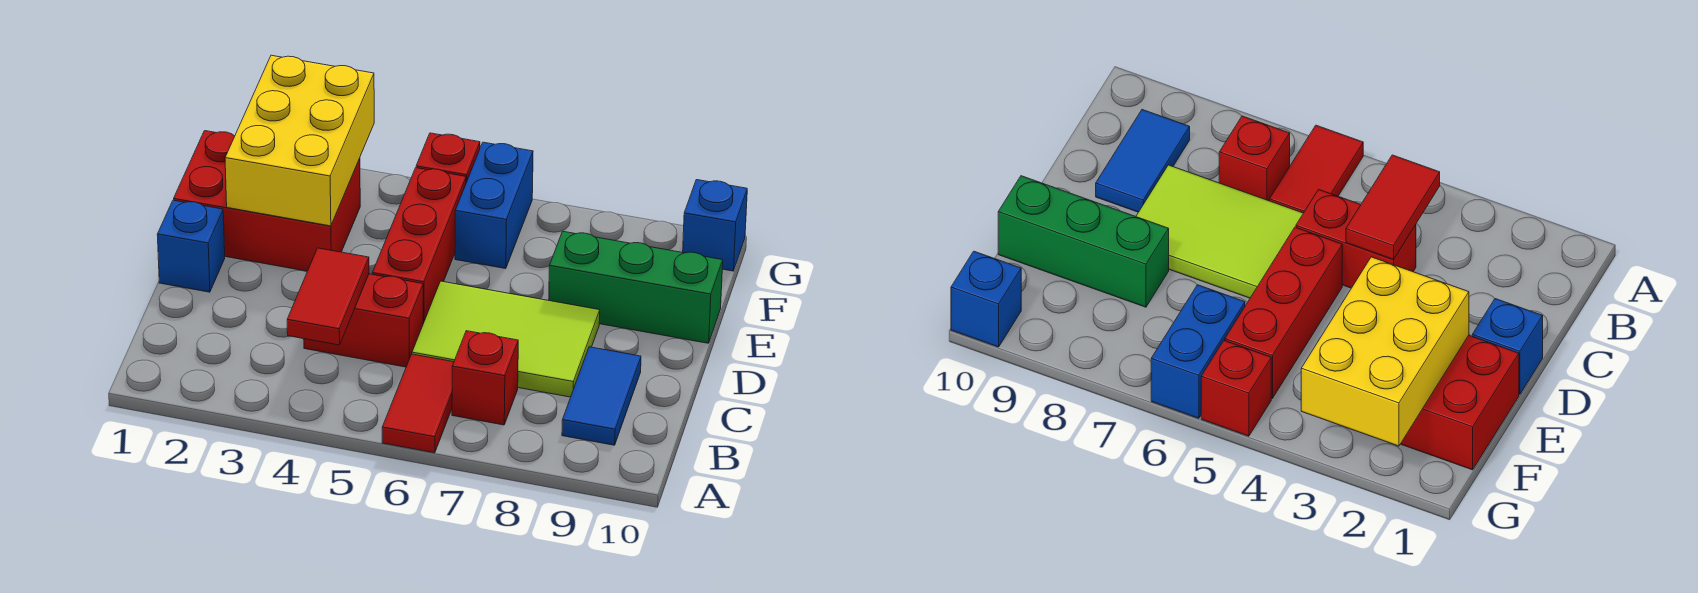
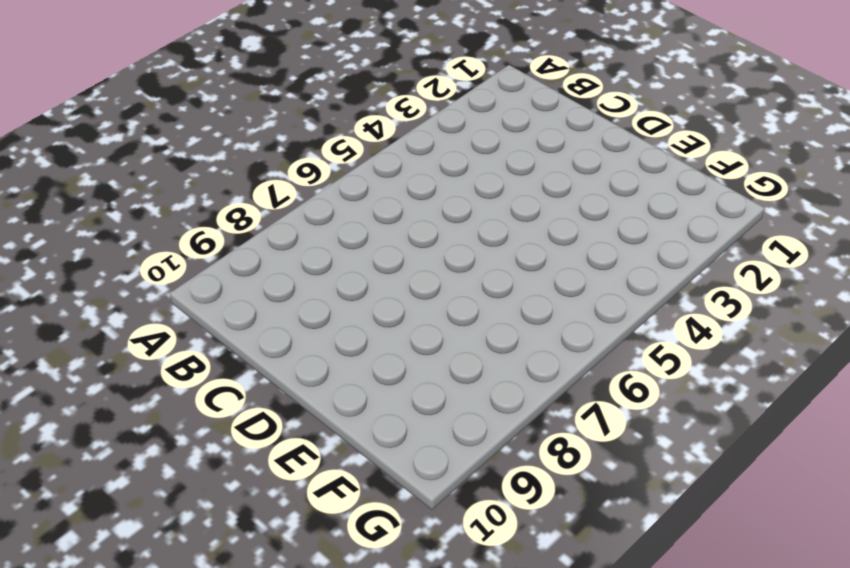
none -> red tile A6:B6 level 1
none -> red brick B7 level 1
none -> blue tile B9:C9 level 1

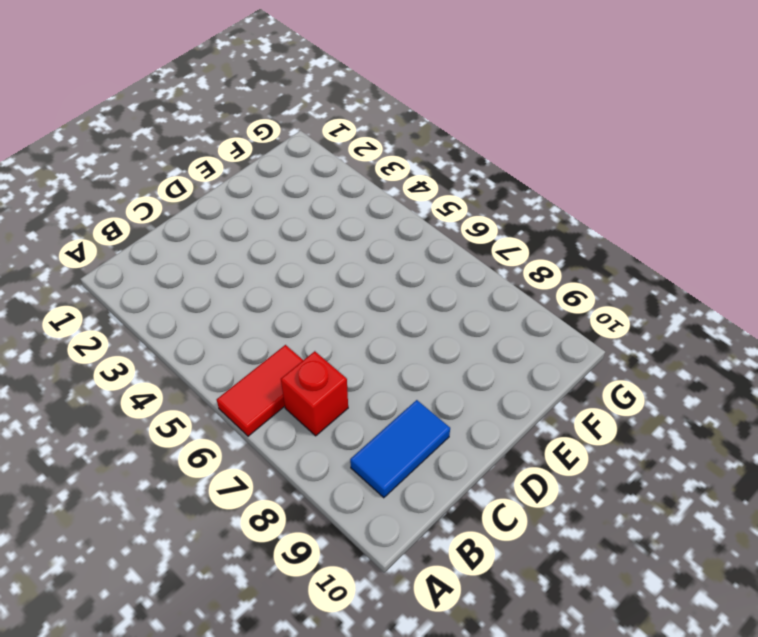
none -> red brick C4:C5 level 1
none -> lime tile C6:D8 level 1
none -> blue brick D1 level 1

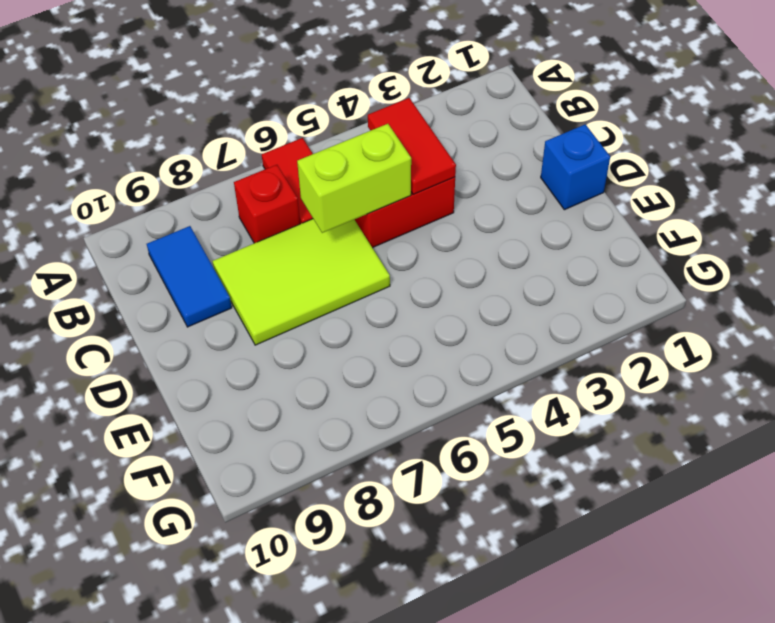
lime brick C5:C6 level 2 -> none
none -> red brick D5:F5 level 1
none -> red brick E1:F3 level 1
none -> green brick E8:E10 level 1

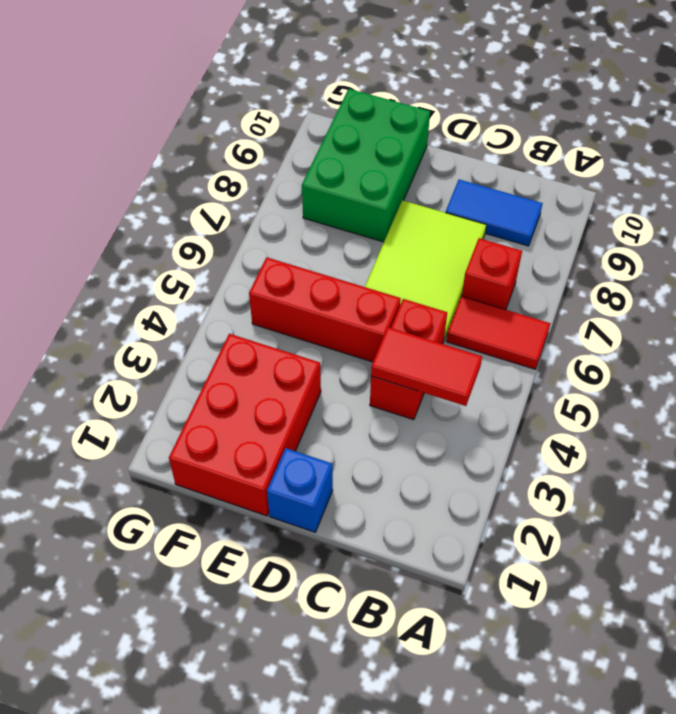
green brick E8:F10 level 1 -> green brick E8:E10 level 1
none -> blue brick F6:G6 level 1
none -> red brick G5 level 1
none -> blue brick G10 level 1

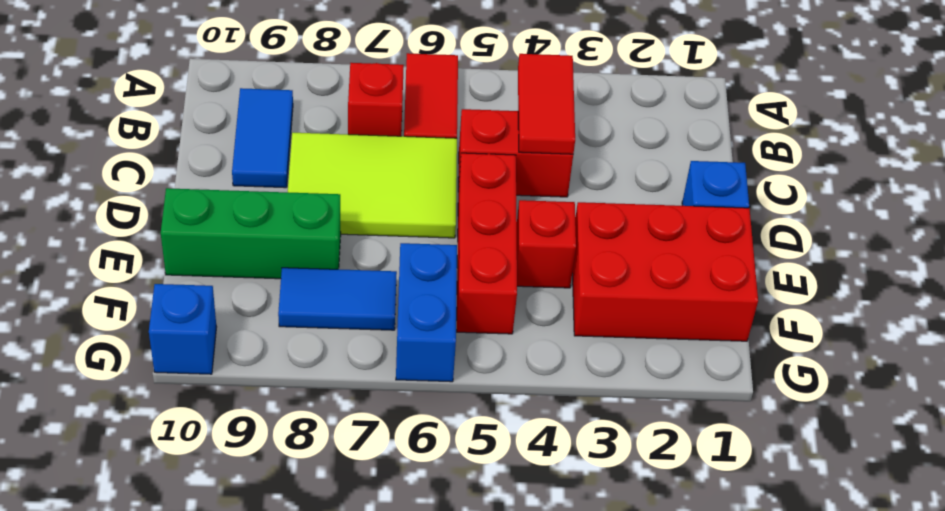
red brick E4 level 1 -> red brick G5 level 1
blue tile F7:F8 level 1 -> none
none -> yellow brick E2:G3 level 2

